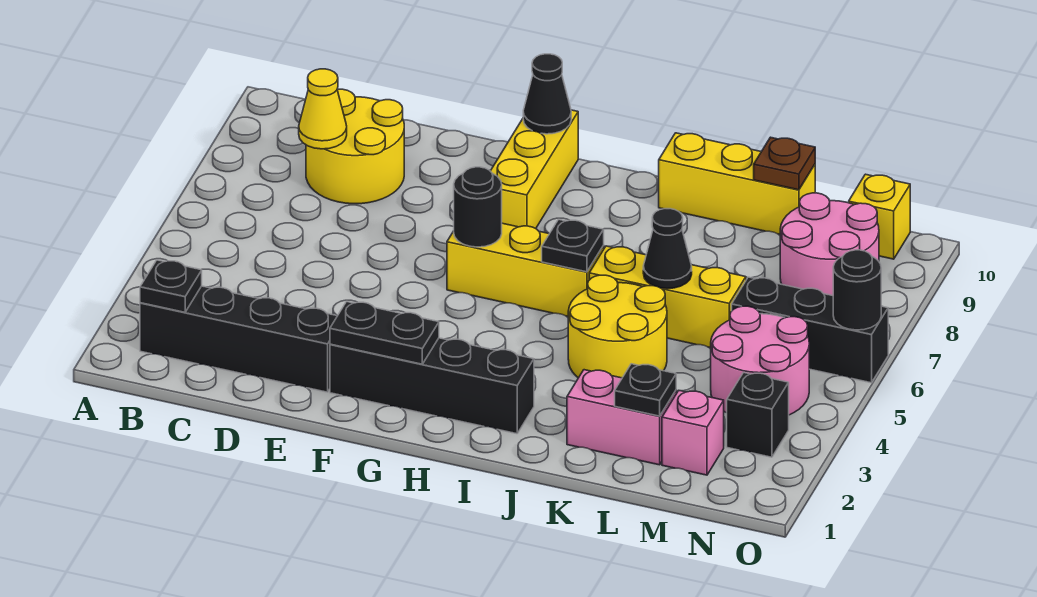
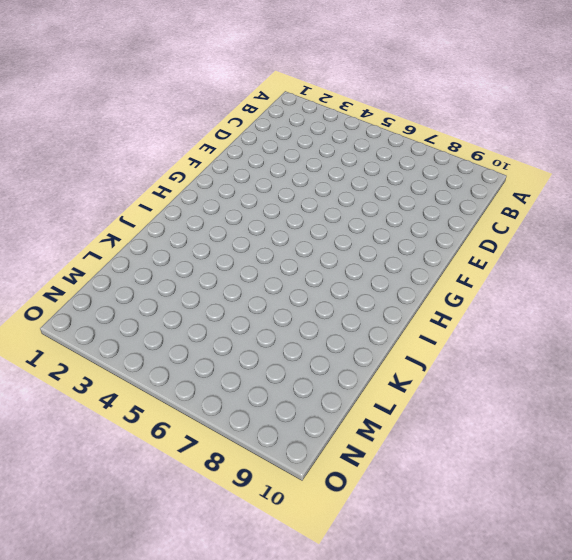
none -> black brick B2:E2 level 1
none -> yellow round brick C8:D9 level 1
none -> black brick F2:I2 level 1

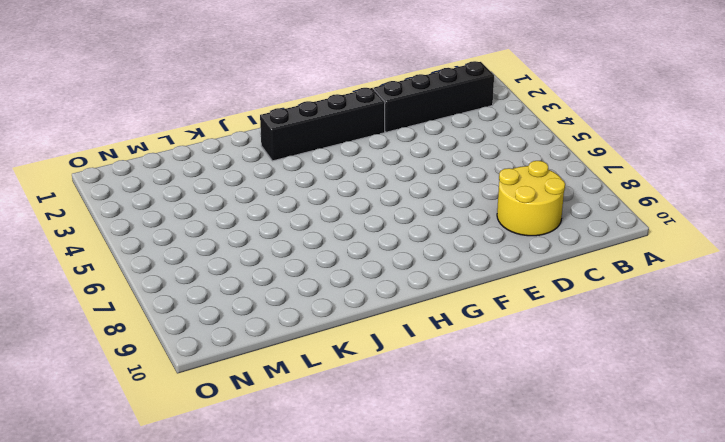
none -> yellow brick G6:I6 level 1
none -> yellow brick G8:G10 level 1
none -> yellow round brick J4:K5 level 1

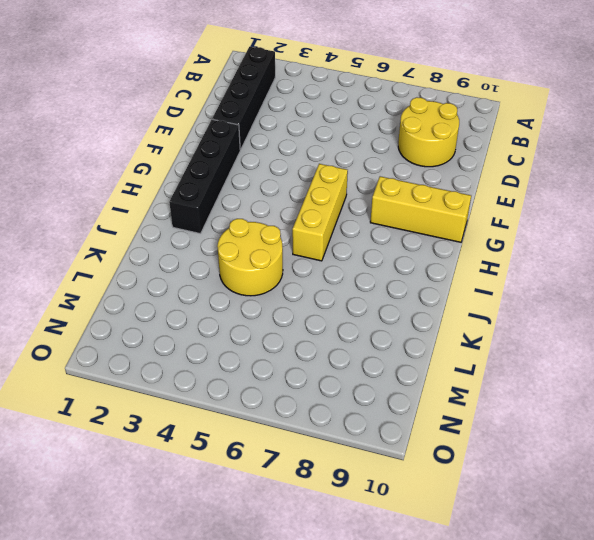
none -> yellow brick J6:L6 level 1
none -> yellow brick J10:L10 level 1
none -> pink brick K2:L2 level 1

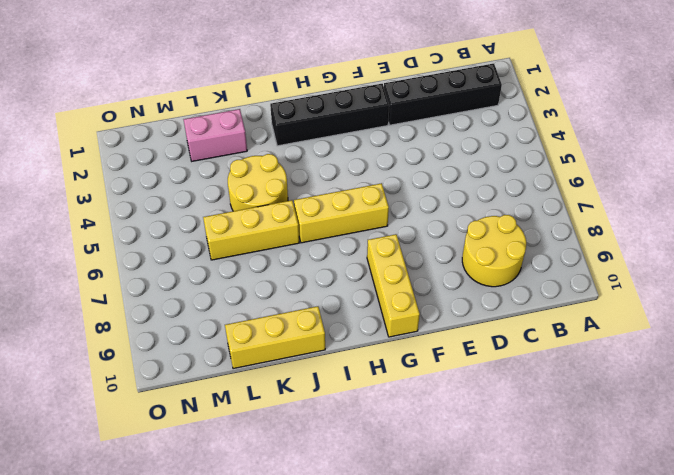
none -> pink brick M2 level 1
none -> pink round brick M4:N5 level 1
none -> black brick M6:O6 level 1

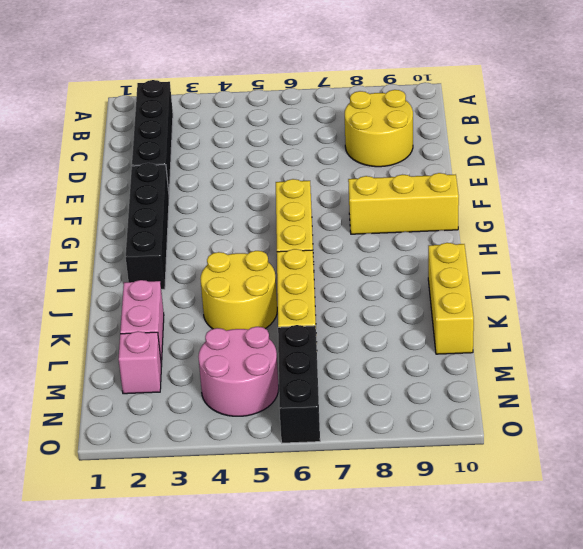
none -> pink round brick M8:N9 level 1
none -> black brick N3 level 1
none -> yellow brick N10 level 1

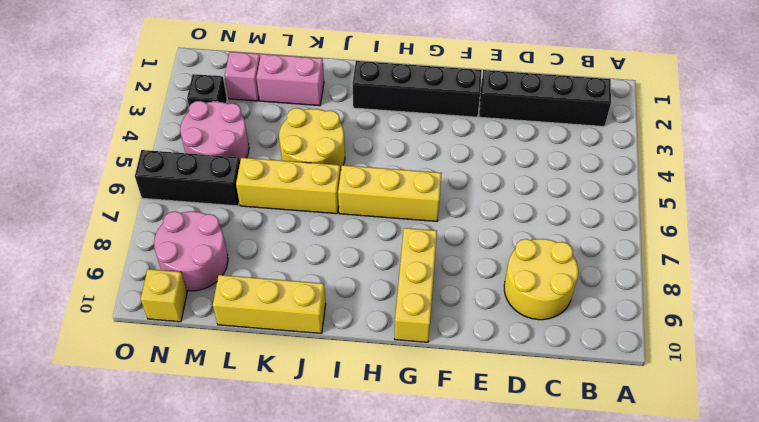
none -> black plate B2 level 2
none -> yellow cone C8 level 2
none -> black plate F2:G2 level 2

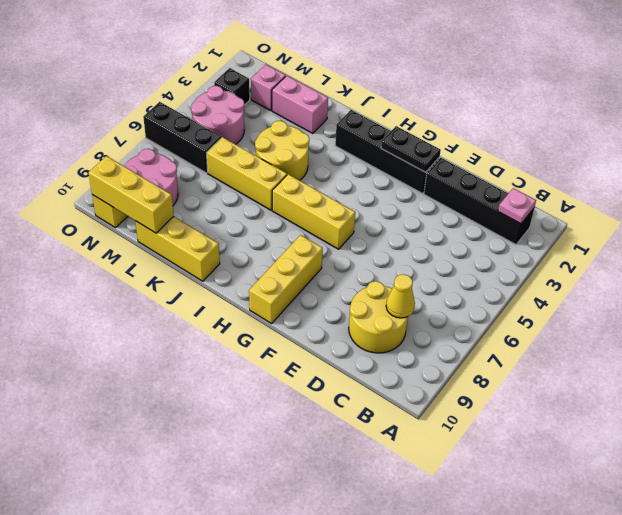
pink plate B2 level 2 -> black plate B2 level 2
yellow brick L10:N10 level 2 -> brown plate L10 level 2
none -> black round brick G6 level 2
none -> black cone G10 level 2
none -> black plate I6 level 2

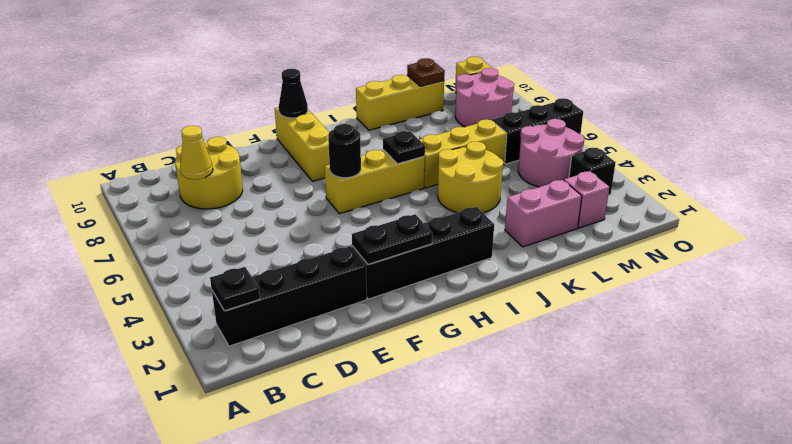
none -> black cone K6 level 2
none -> black plate L2 level 2
none -> black round brick O6 level 2

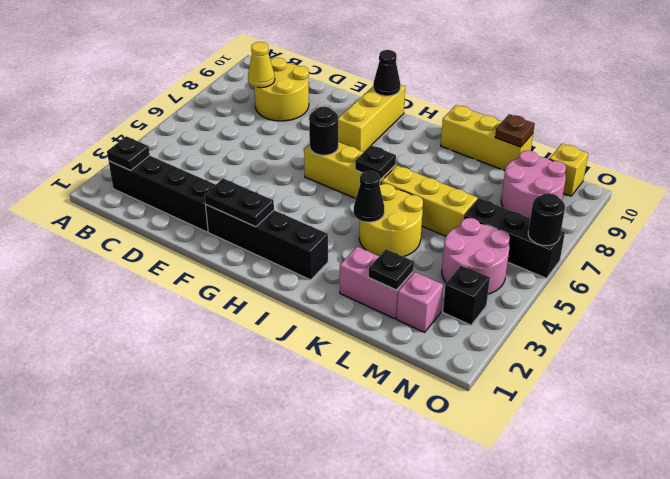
black cone J4 level 2 -> black cone K6 level 2

